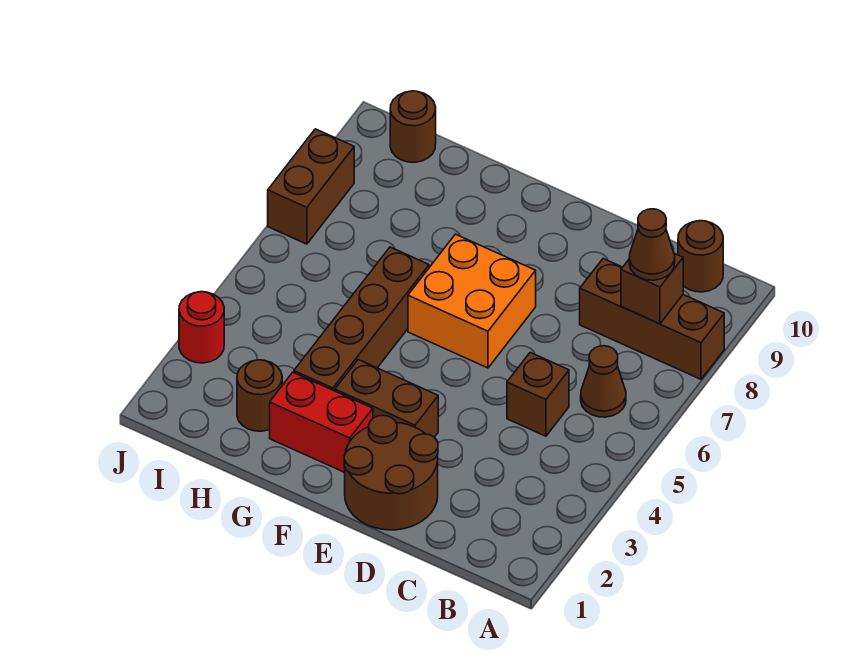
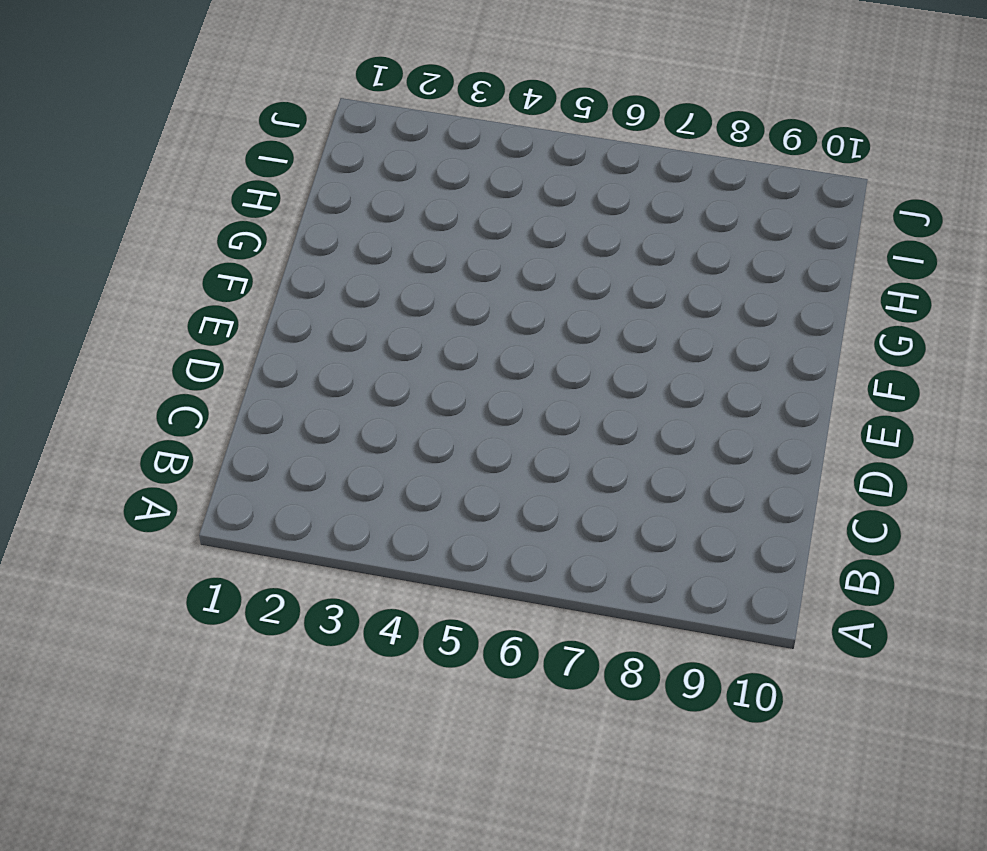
none -> brown brick A8:C8 level 1
none -> brown cone B6 level 1
none -> brown round brick B10 level 1

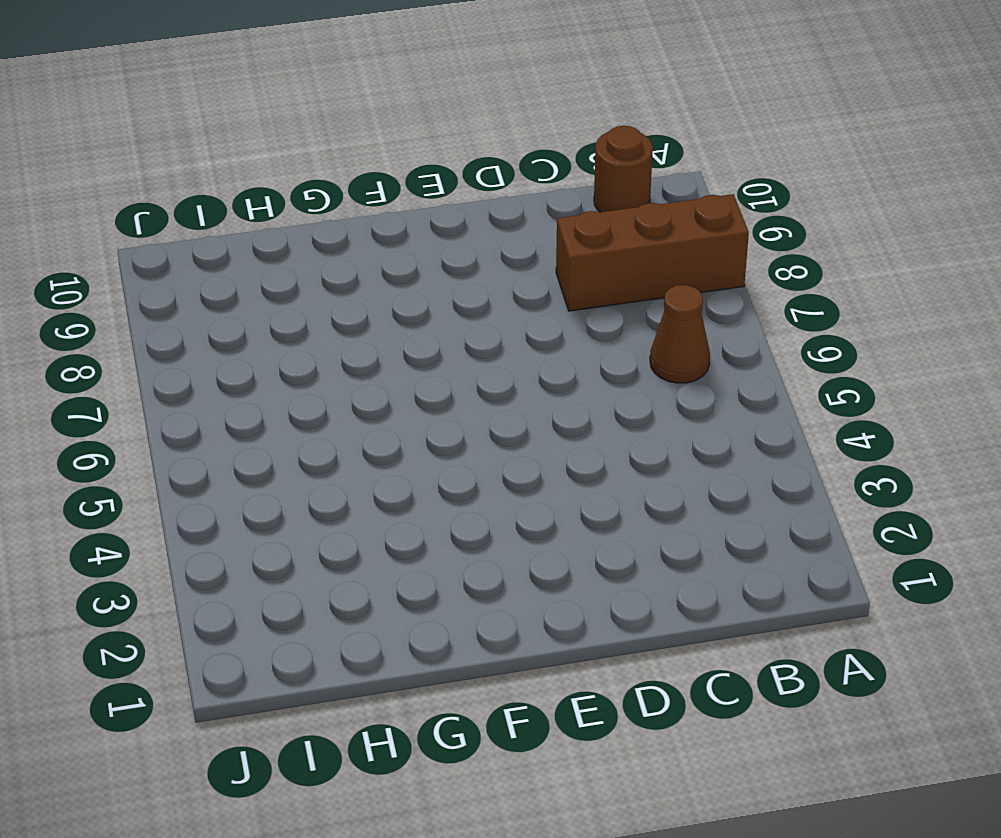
none -> brown brick C5 level 1
none -> brown round brick D1:E2 level 1
none -> brown brick E3:F3 level 1

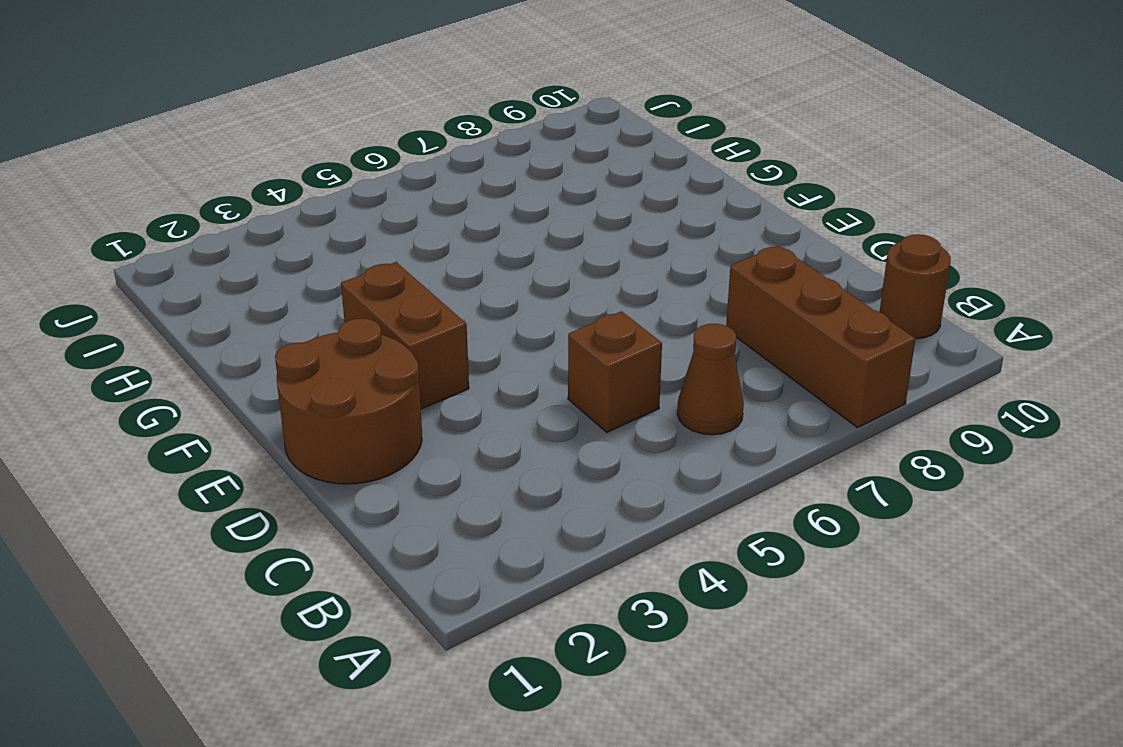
none -> orange brick E6:F7 level 1
none -> red brick F2:G2 level 1
none -> brown brick G3:G6 level 1

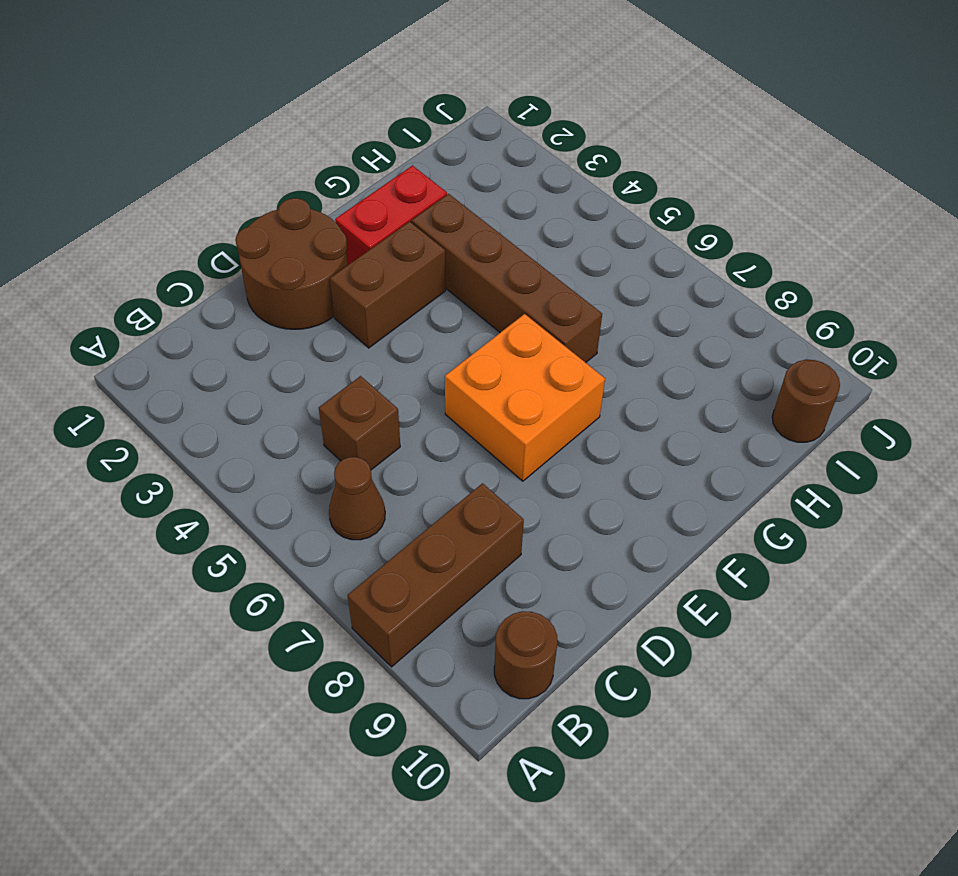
none -> brown round brick H2 level 1
none -> red round brick J3 level 1
none -> brown brick J7:J8 level 1

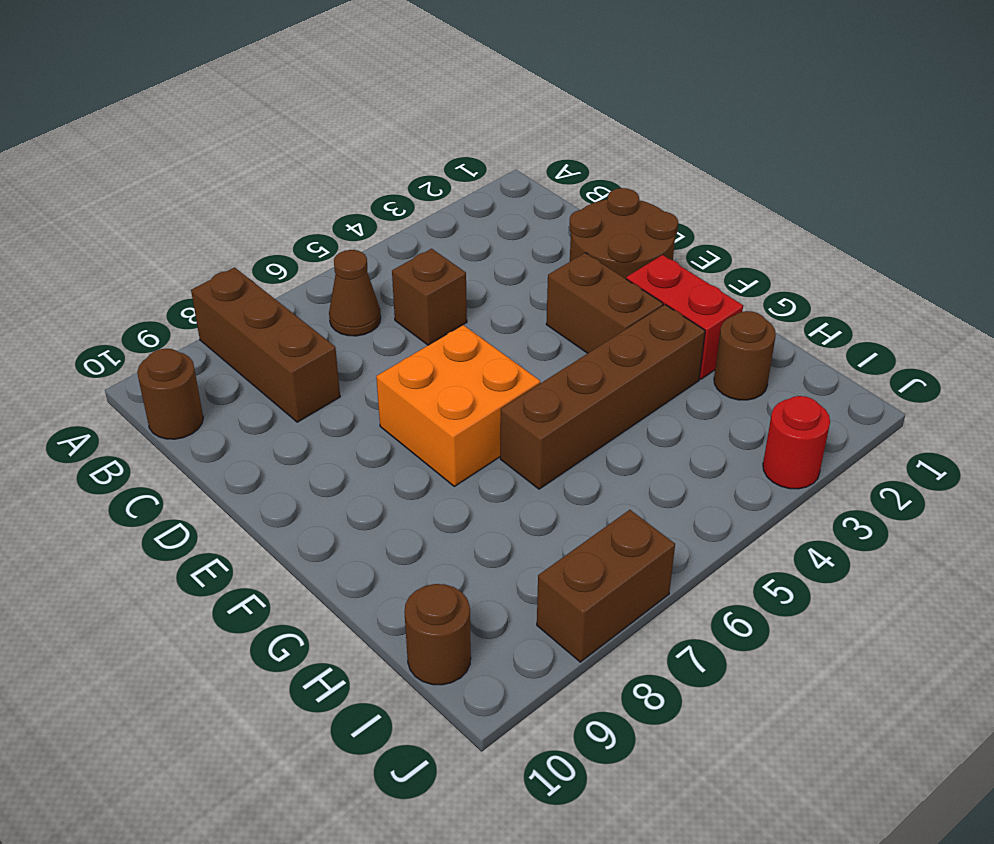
none -> brown brick B8 level 2
none -> brown cone B8 level 3

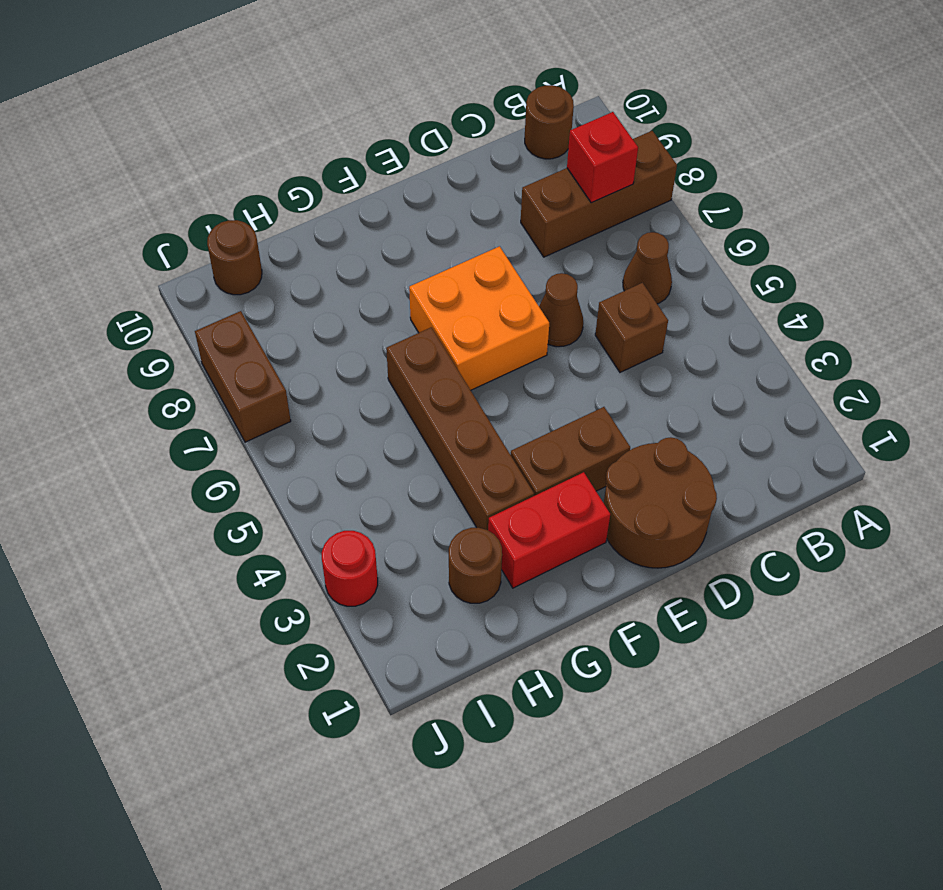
red brick B8 level 2 -> brown brick B8 level 2
brown cone D6 level 1 -> brown cone B8 level 3

